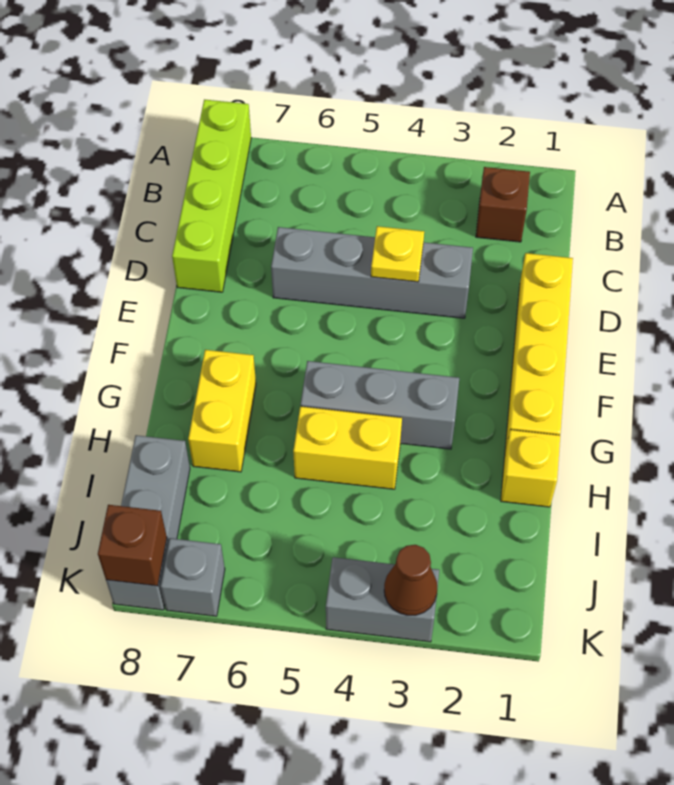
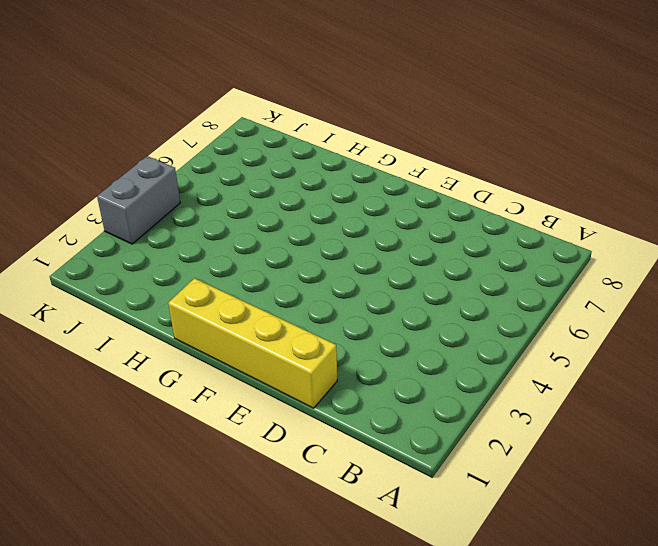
none -> lime brick A8:D8 level 1
none -> brown brick B2 level 1
none -> grey brick D3:D6 level 1

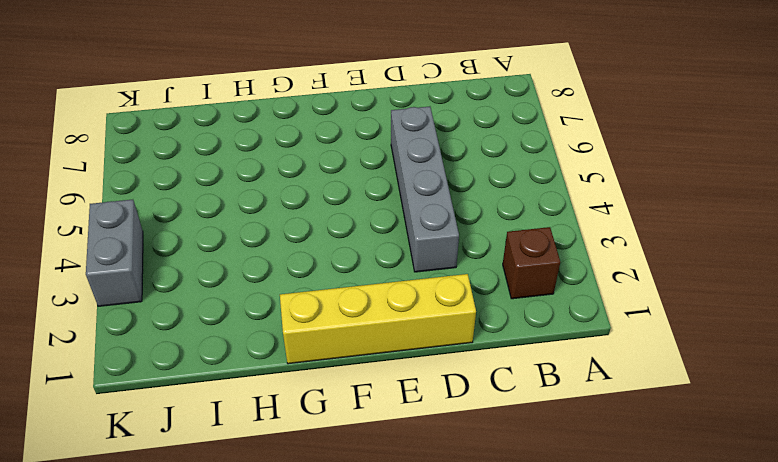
none -> lime brick A8:D8 level 1
none -> grey brick G3:G5 level 1
none -> yellow brick G7:H7 level 1

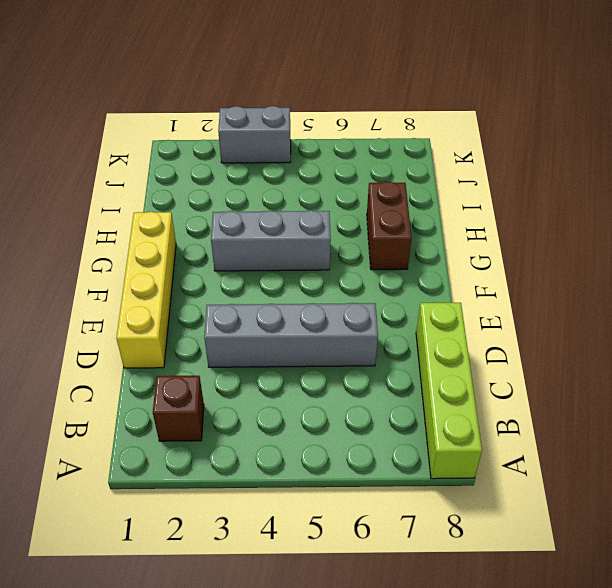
brown brick G7:H7 level 1 -> yellow brick G7:H7 level 1
none -> yellow brick H1 level 1
none -> yellow brick H4:H5 level 1
none -> grey brick I8:K8 level 1

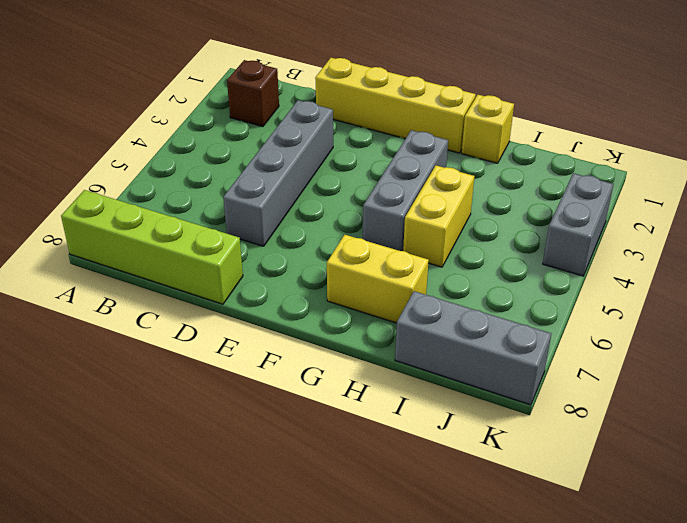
none -> grey brick K7 level 1
none -> yellow plate D4 level 2
none -> brown cone K3 level 2

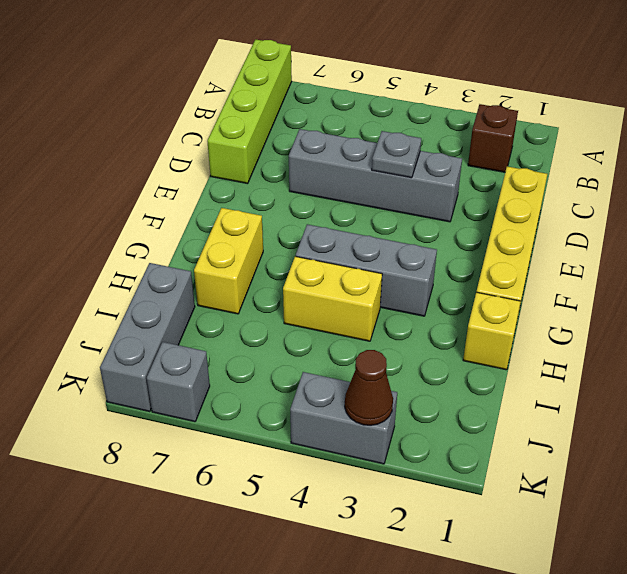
grey plate D4 level 2 -> yellow plate D4 level 2
none -> brown brick K8 level 2

